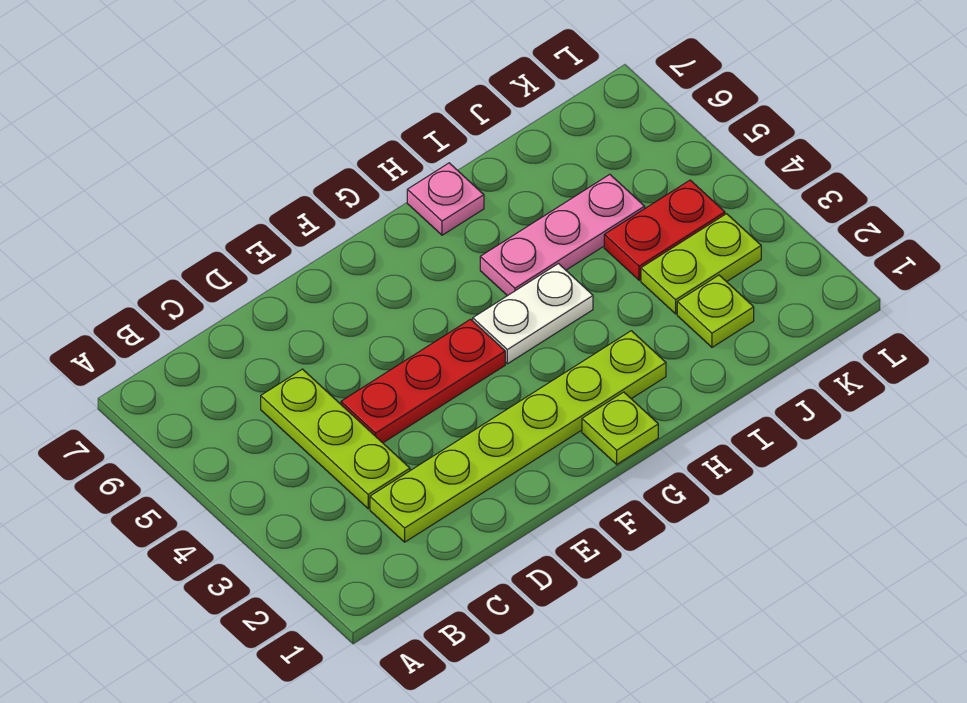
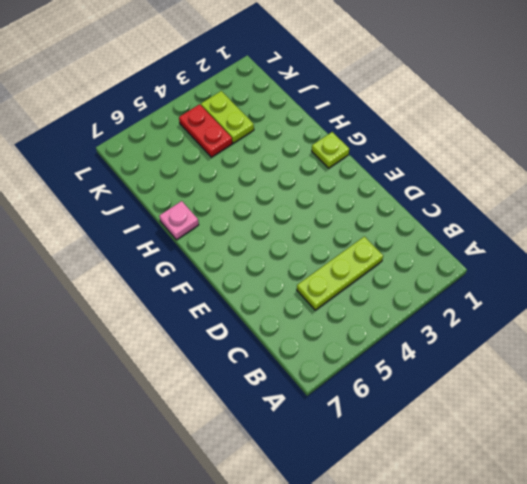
none -> lime plate C2:H2 level 1
none -> red plate D4:F4 level 1

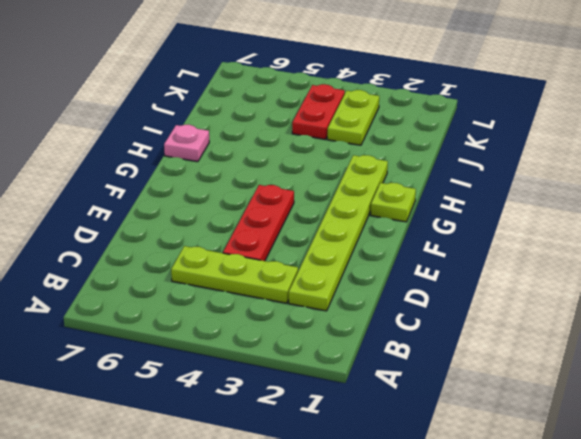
none -> white plate G4:H4 level 1
none -> pink plate H5:J5 level 1

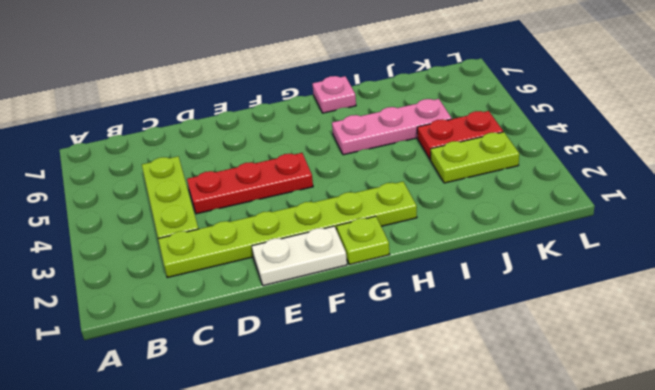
white plate E1:F1 level 1 -> white plate G4:H4 level 1
none -> lime plate J2 level 1

